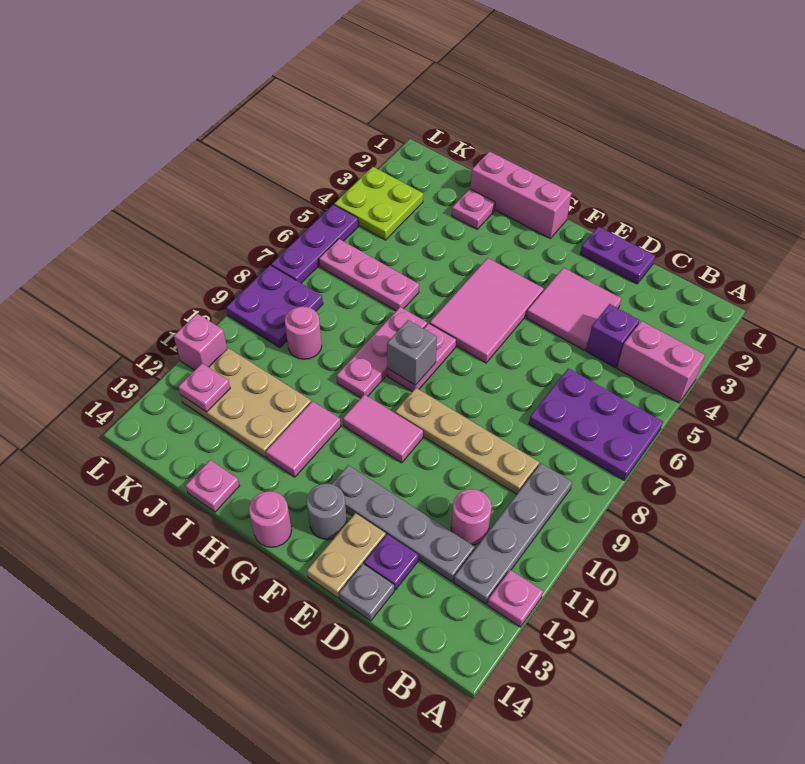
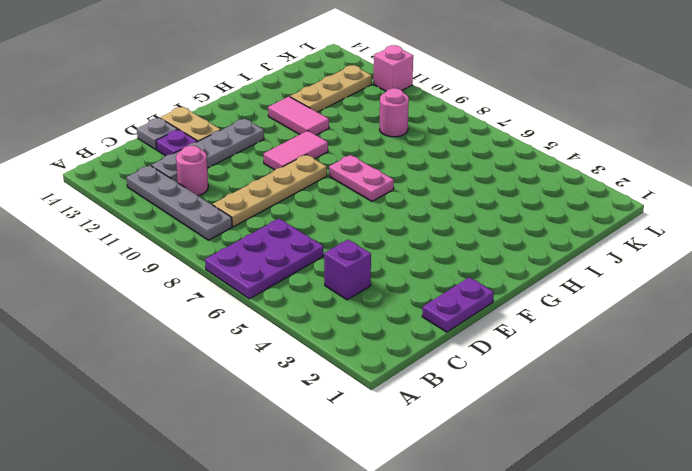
tan plate I12:K12 level 1 -> tan plate I11:K12 level 1
none -> pink brick A4:B4 level 1
none -> pink plate A12 level 1
none -> pink tile D3:E4 level 1
none -> pink tile F4:G6 level 1

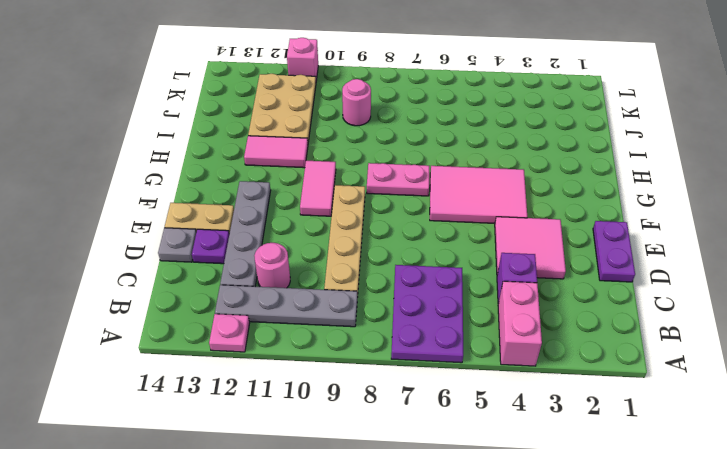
none -> grey round brick F13 level 1
none -> pink brick G1:I1 level 1
none -> pink round brick G14 level 1
none -> pink plate H7:H9 level 1

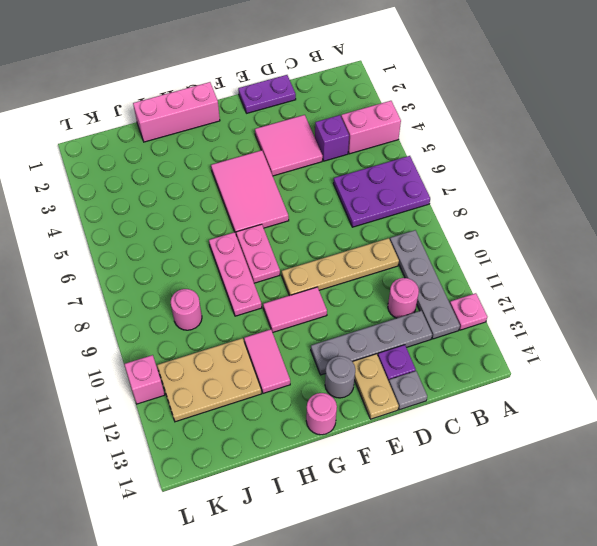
none -> pink plate I2 level 1
none -> pink plate I6:K6 level 1
none -> pink plate I14 level 1
none -> lime plate K3:L4 level 1

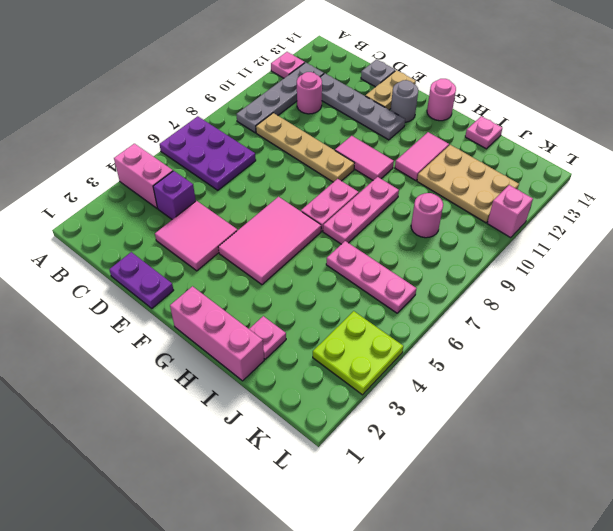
none -> purple plate D13 level 1
none -> purple plate K8:L9 level 1
none -> purple plate L5:L7 level 1
none -> grey brick G8 level 2

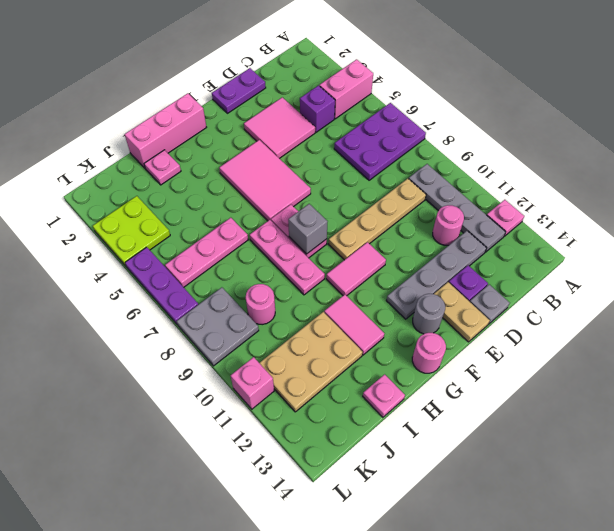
grey plate K8:L9 level 1 -> purple plate K8:L9 level 1
none -> pink plate K12 level 2

